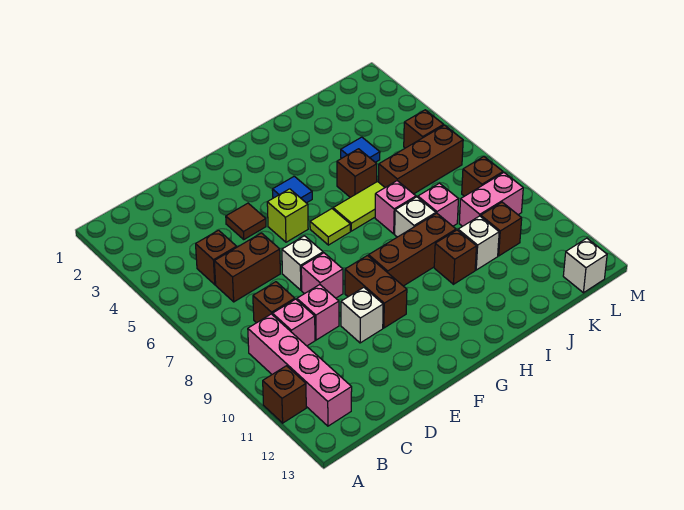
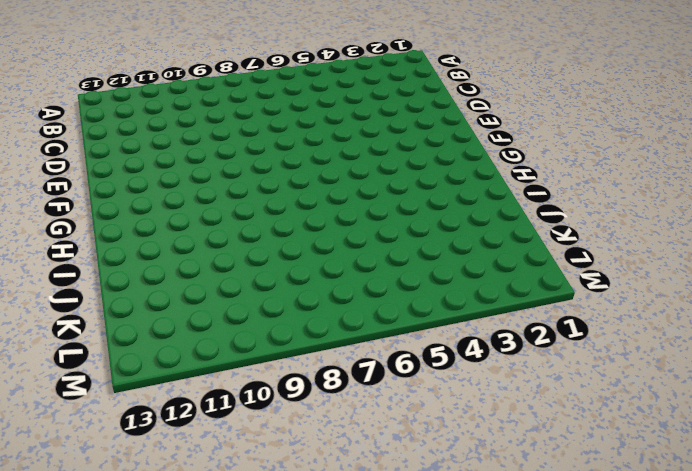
none -> brown brick A11 level 1
none -> pink brick B9:B12 level 1
none -> brown brick C5 level 1
none -> brown brick C6:D6 level 1

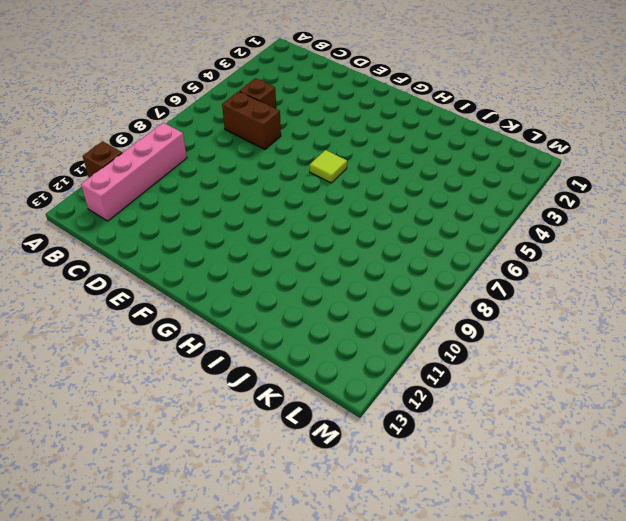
none -> brown brick C8 level 1
none -> pink brick C9 level 1
none -> pink brick D9 level 1
none -> brown tile E4 level 1

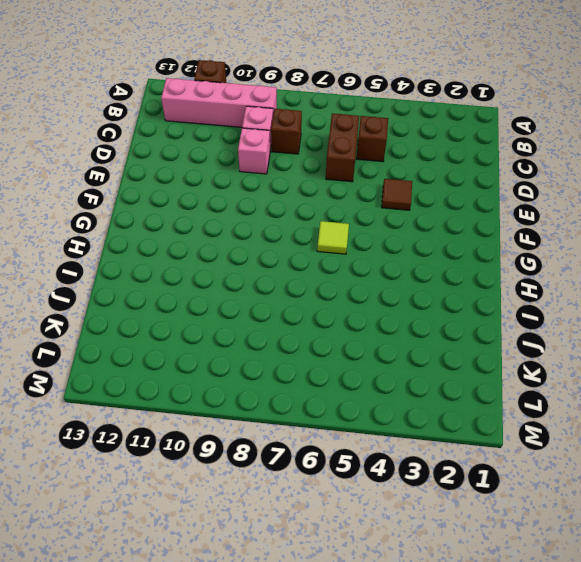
none -> white brick E7 level 1
none -> pink brick E8 level 1
none -> white brick E10 level 1
none -> lime brick F5 level 1

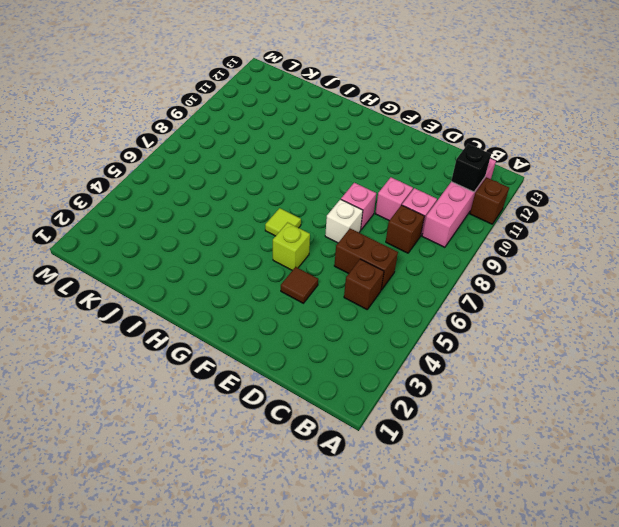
black brick B11 level 2 -> none
none -> white brick E10 level 1
none -> brown brick F9:F10 level 1
none -> blue tile G4 level 1
none -> brown brick G9:I9 level 1

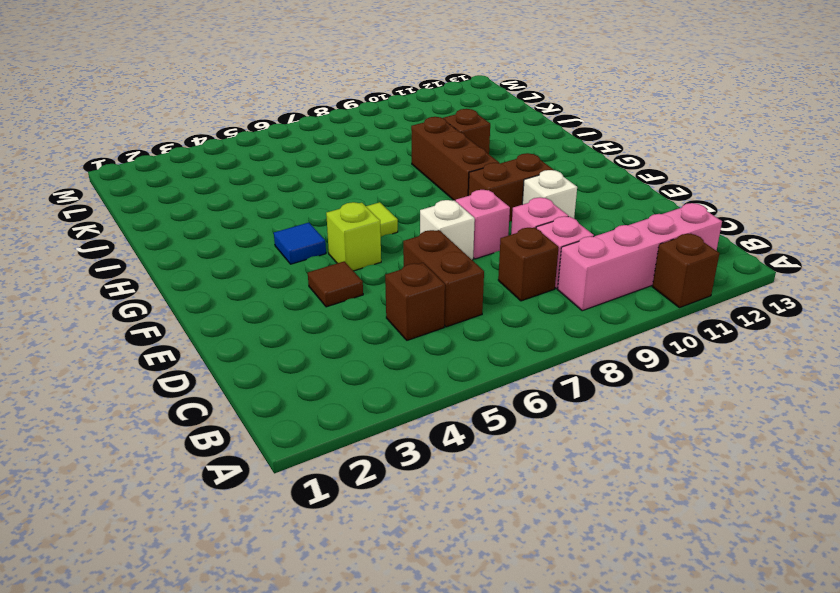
none -> lime tile H6:I6 level 1
none -> brown brick I5 level 1
none -> pink brick I7 level 1
none -> white brick I8 level 1

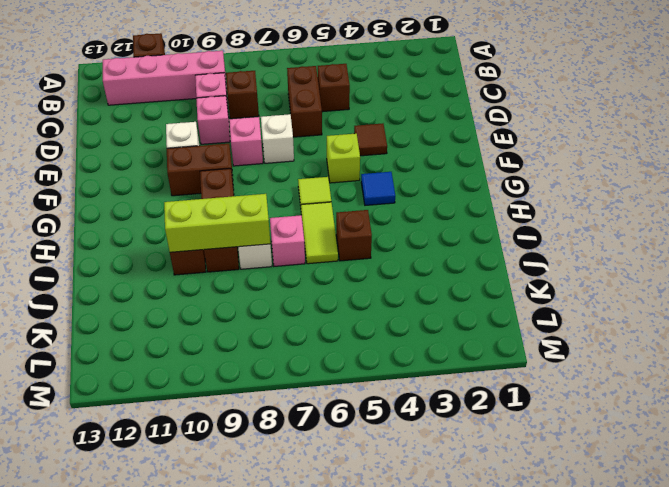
lime brick I8:I10 level 2 -> none
none -> blue tile J4 level 1
none -> brown brick J6:L6 level 1
none -> pink brick J8 level 1
none -> white brick J10 level 1

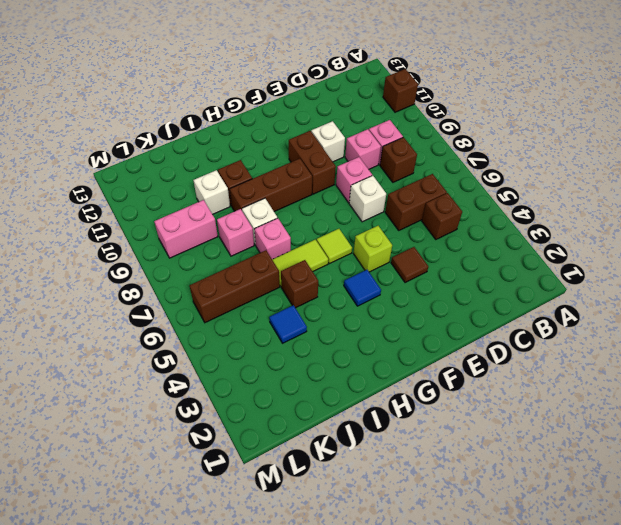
none -> pink brick B9:B12 level 1
none -> brown brick K10 level 1
none -> brown brick L5 level 1
none -> brown brick L8 level 1

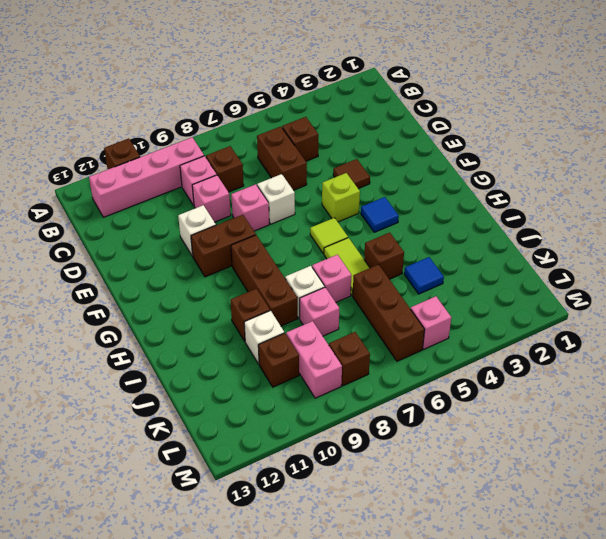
pink brick L5 level 1 -> brown brick L5 level 1
none -> white brick L13 level 1

